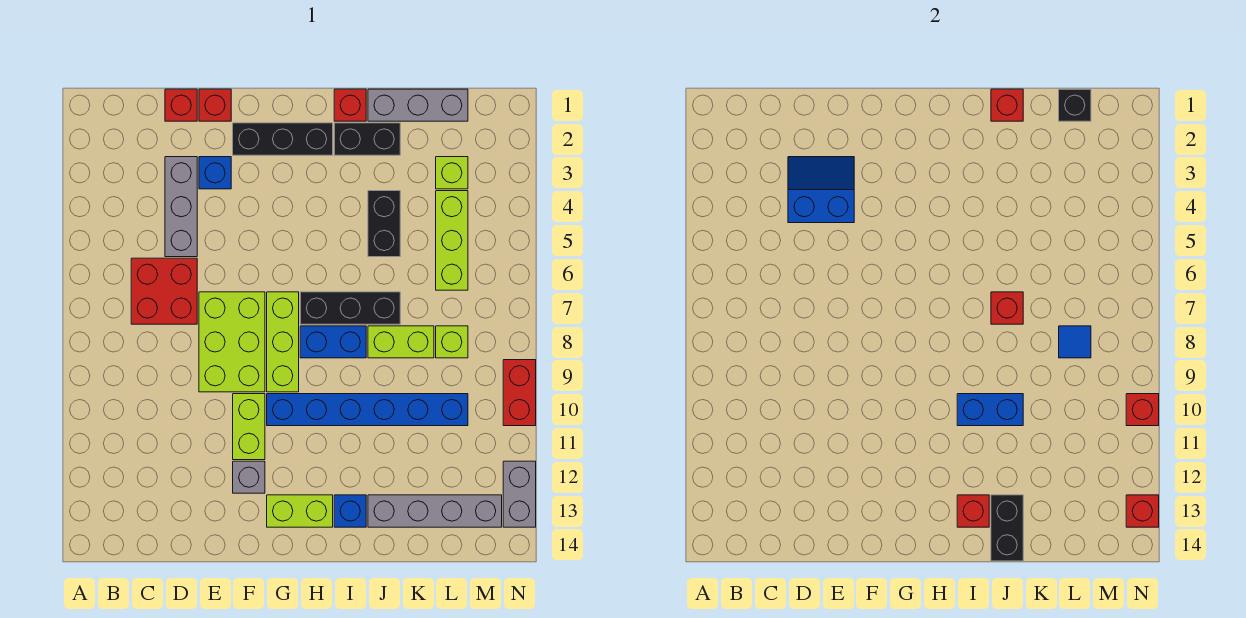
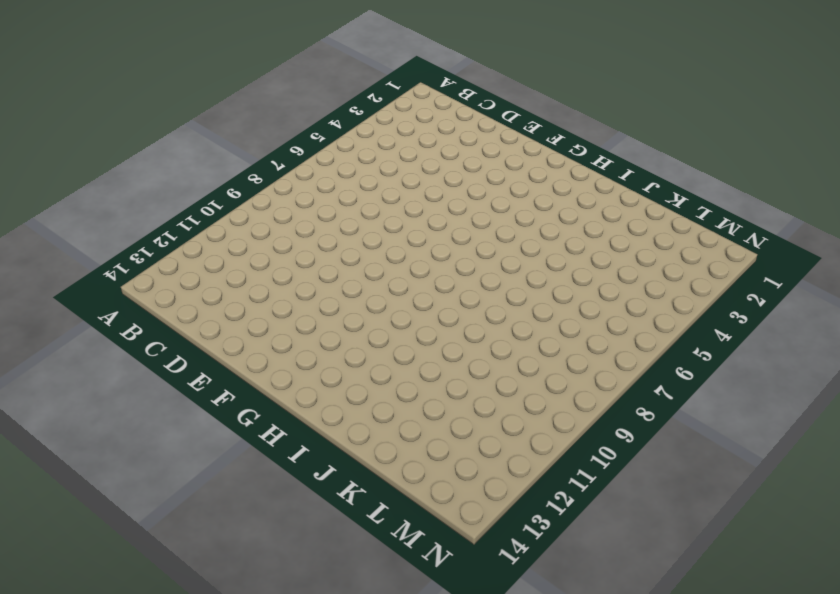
none -> red brick C6:D7 level 1
none -> red brick D1 level 1
none -> grey brick D3:D5 level 1
none -> red brick E1 level 1

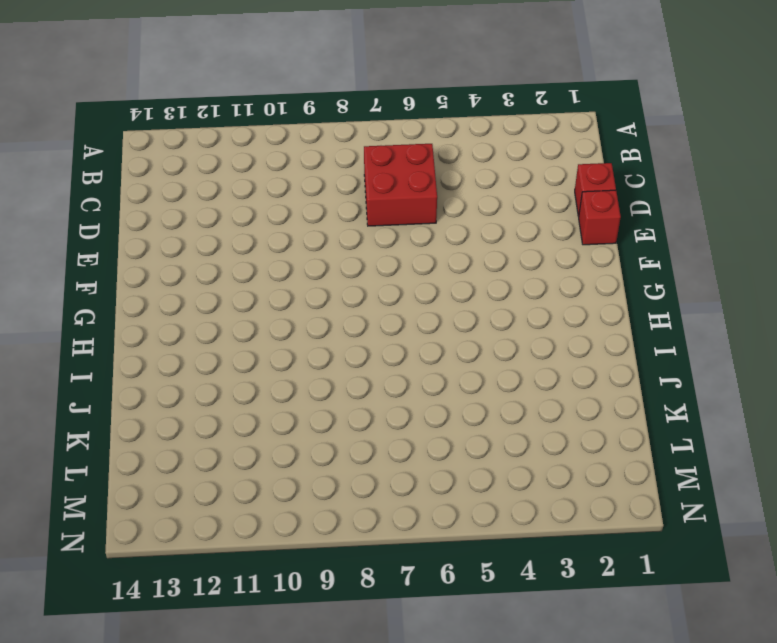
none -> grey brick D3:D5 level 1
none -> blue brick E3 level 1
none -> lime brick E7:F9 level 1
none -> black brick F2:H2 level 1

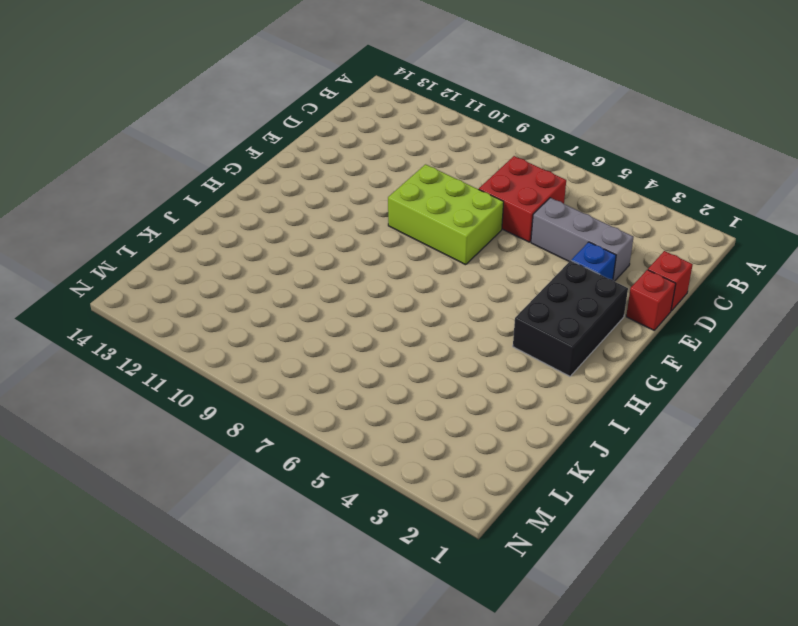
black brick F2:H3 level 1 -> black brick F2:H2 level 1
none -> lime brick F10:F11 level 1
none -> grey brick F12 level 1
none -> lime brick G7:G9 level 1
none -> blue brick G10:L10 level 1

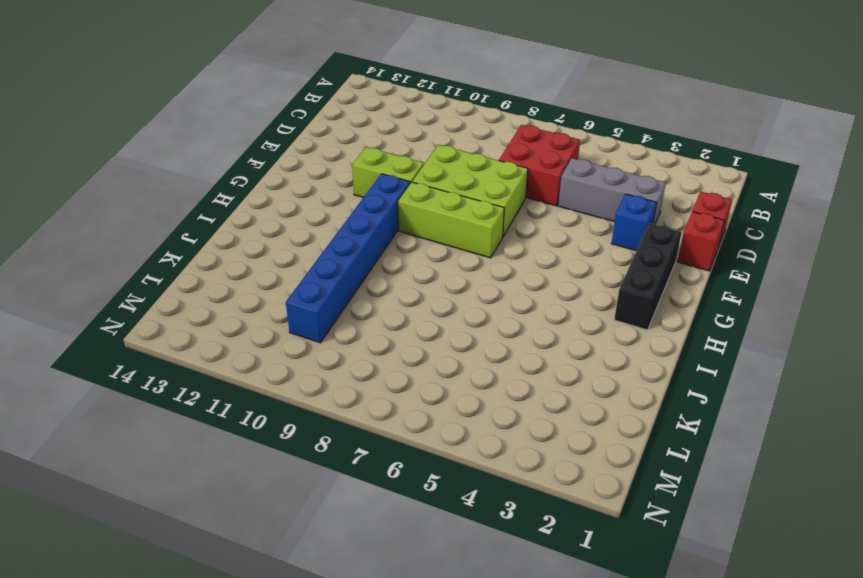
none -> grey brick F12 level 1
none -> lime brick G13:H13 level 1
none -> black brick H7:J7 level 1
none -> blue brick H8:I8 level 1

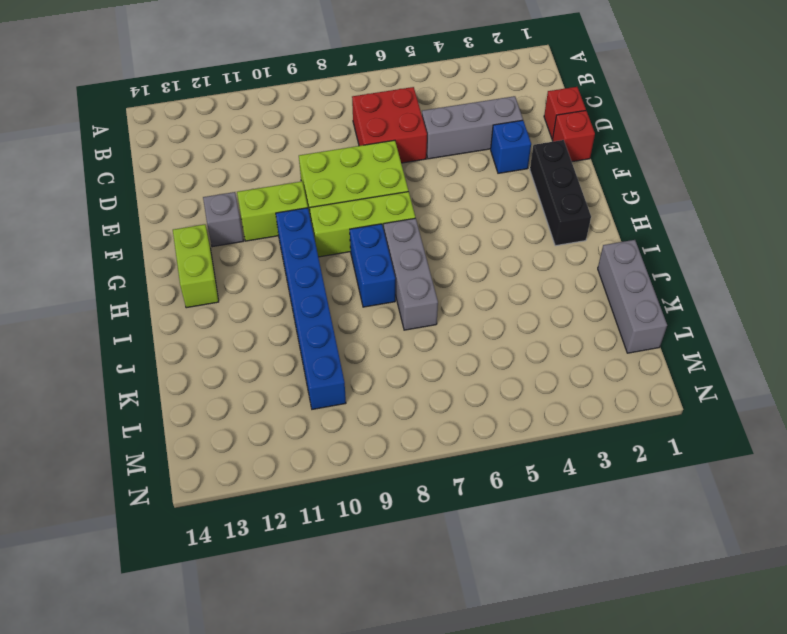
grey brick H7:J7 level 1 -> black brick H7:J7 level 1
none -> red brick I1 level 1
none -> black brick I2:J2 level 1
none -> blue brick I13 level 1
none -> black brick J4:J5 level 1

